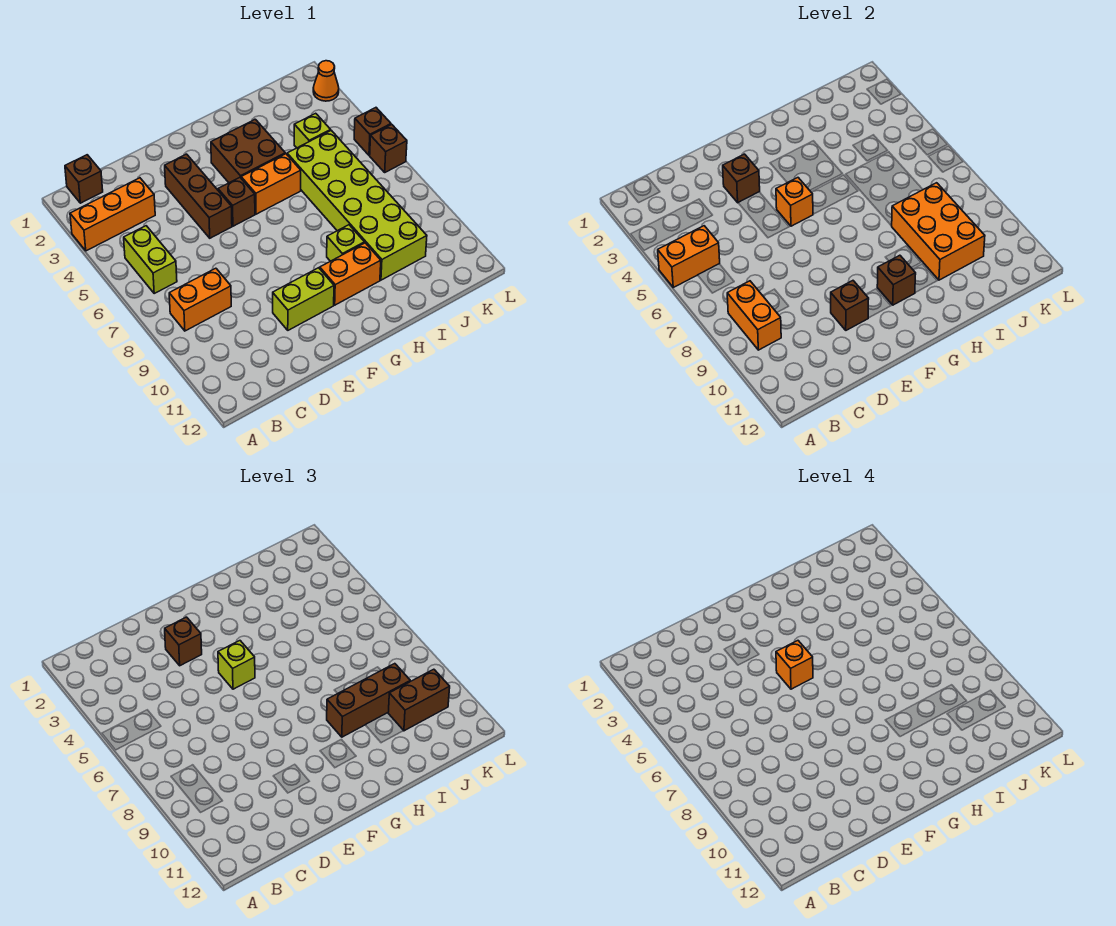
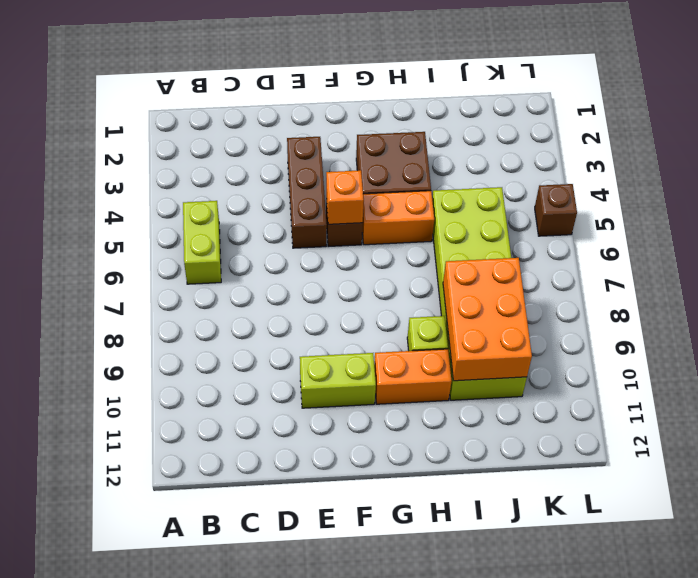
none -> orange brick A3:C3 level 1
none -> brown brick B1 level 1
none -> orange brick B8:C8 level 1

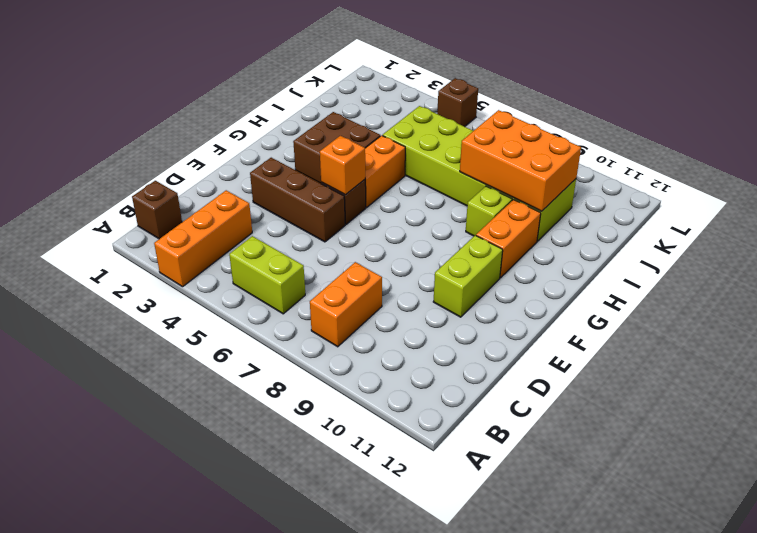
none -> lime brick J4 level 1
none -> orange cone L2 level 1
none -> brown brick L6 level 1

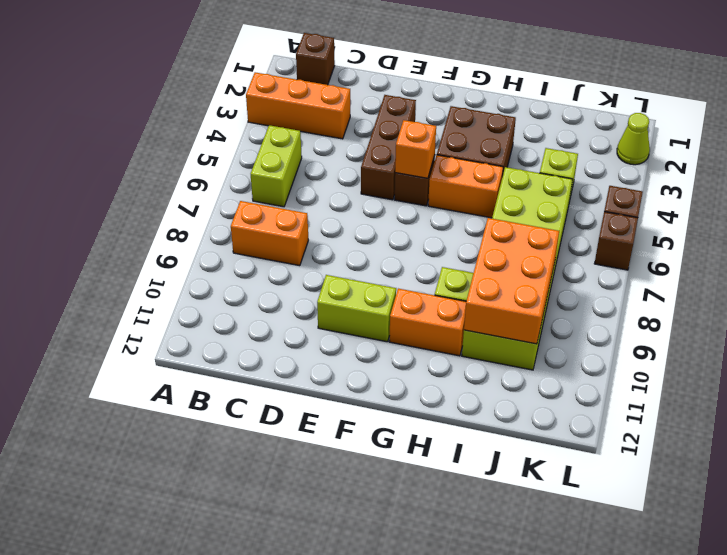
lime cone L2 level 1 -> orange cone L2 level 1
none -> orange brick A5:B5 level 2
none -> orange brick B8:B9 level 2
none -> brown brick E3 level 2

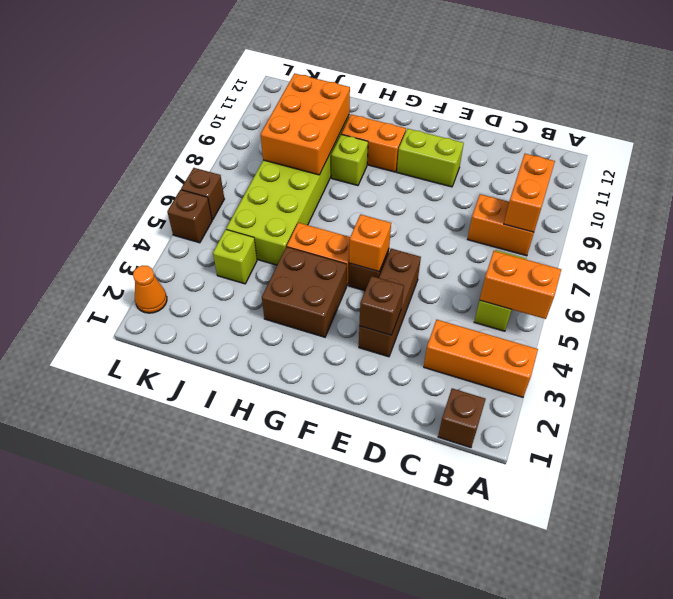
none -> brown brick E10 level 2
none -> brown brick G10 level 2
none -> brown brick E3 level 3

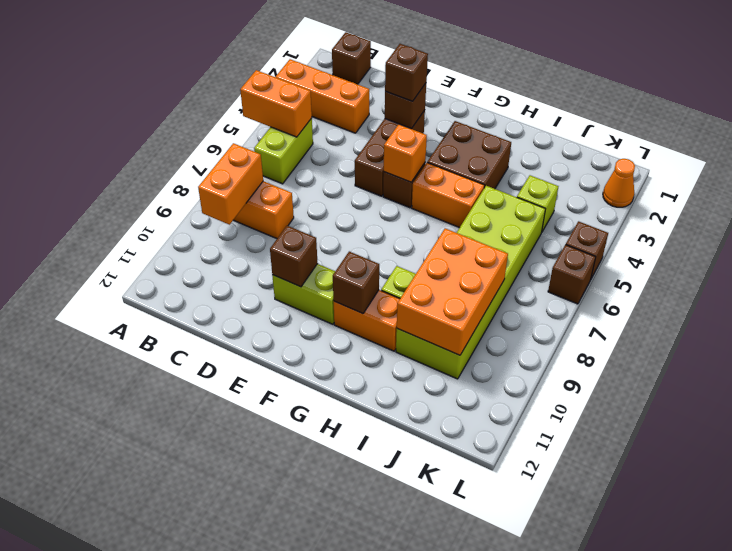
none -> lime brick F5 level 3
none -> brown brick H9:J9 level 3
none -> brown brick J10:K10 level 3

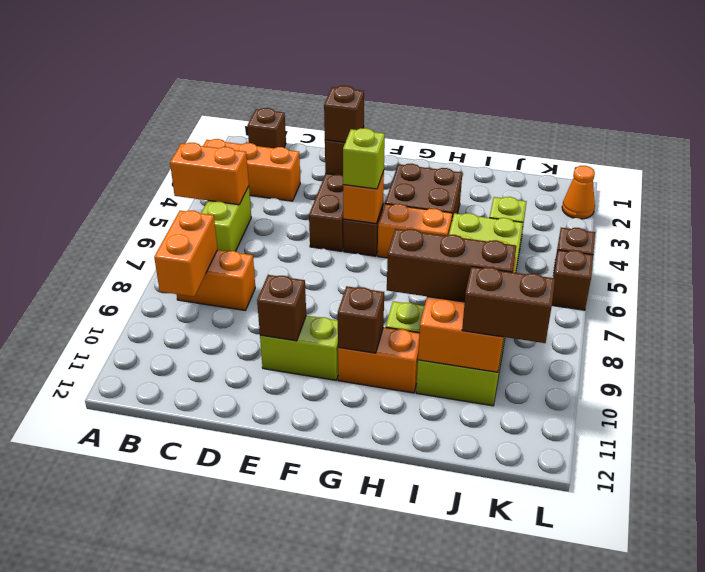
none -> orange brick F5 level 4

